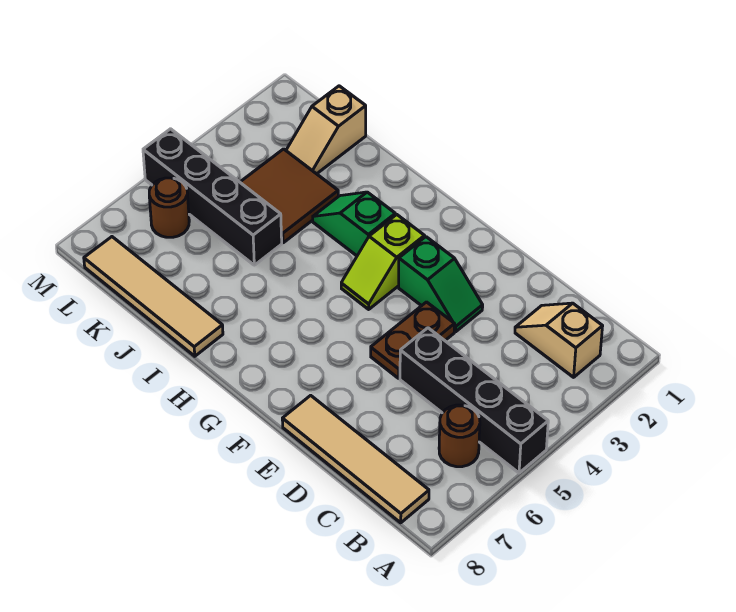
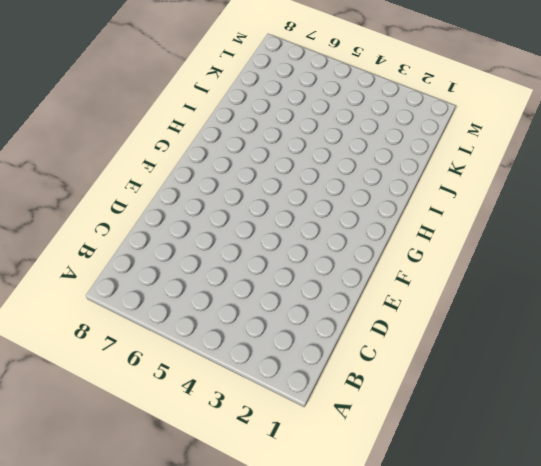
none -> black brick A5:D5 level 1
none -> tan slope B2:C2 level 1 top B
none -> brown round brick B6 level 1

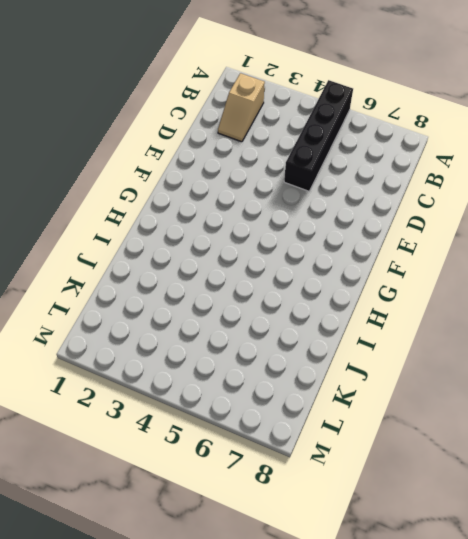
none -> brown round brick B6 level 1
none -> tan tile B8:E8 level 1
none -> green slope E3:F3 level 1 top F

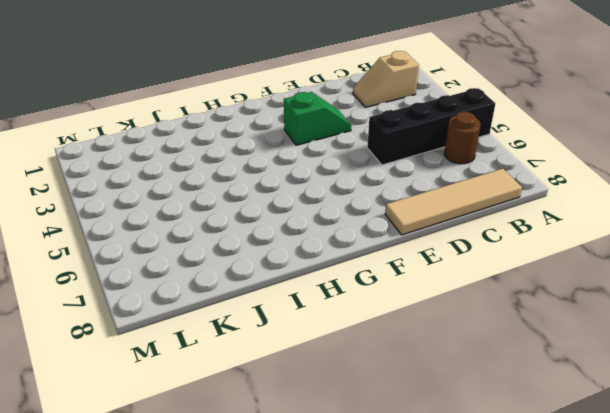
none -> brown plate E4:E5 level 1
none -> lime slope G3:G4 level 1 top 3
none -> green slope H3:I3 level 1 top H

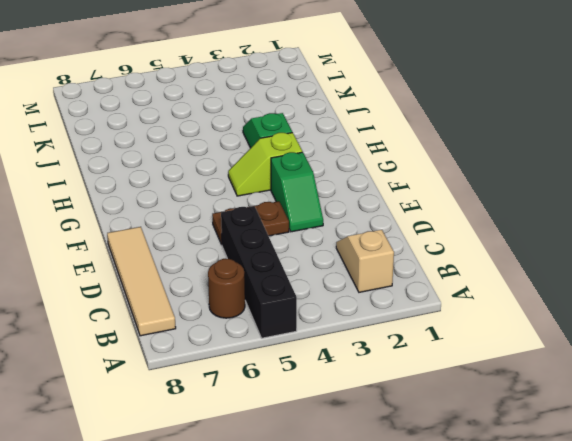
none -> tan tile I8:L8 level 1
none -> brown tile J3:K4 level 1
none -> black brick J5:M5 level 1

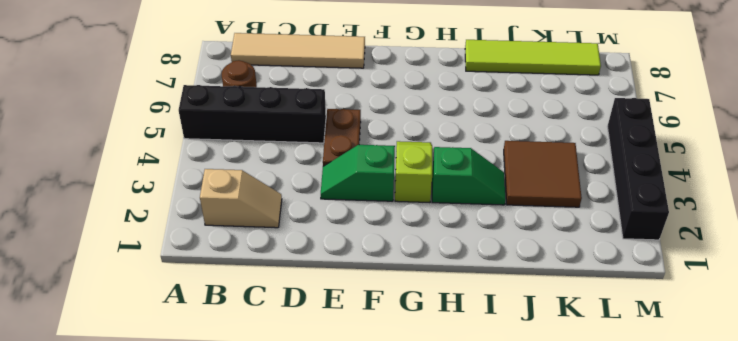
lime tile I8:L8 level 1 -> tan tile I8:L8 level 1
black brick M2:M5 level 1 -> black brick J5:M5 level 1
none -> tan slope K1:K2 level 1 top 1
none -> brown round brick L6 level 1

